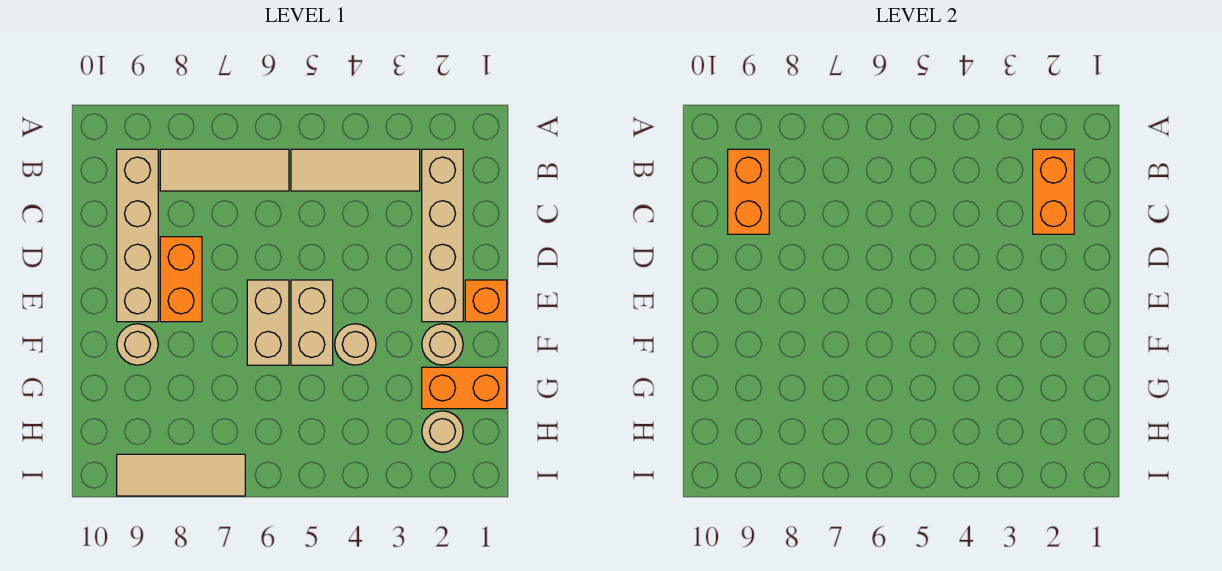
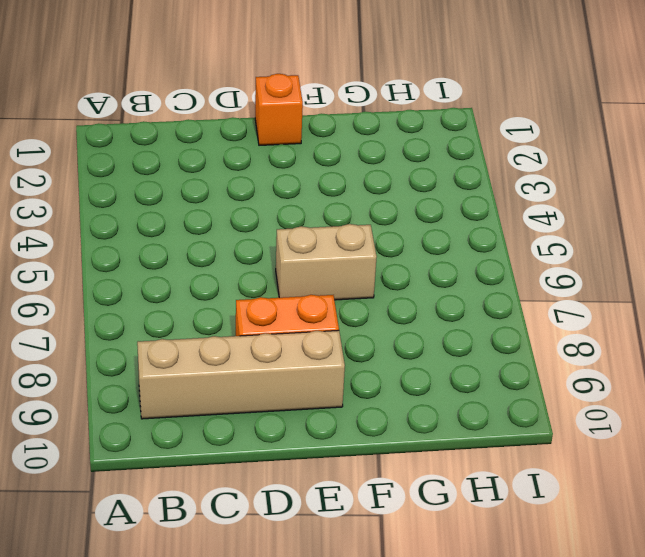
none -> tan brick B2:E2 level 1
none -> tan tile B3:B5 level 1
none -> tan tile B6:B8 level 1

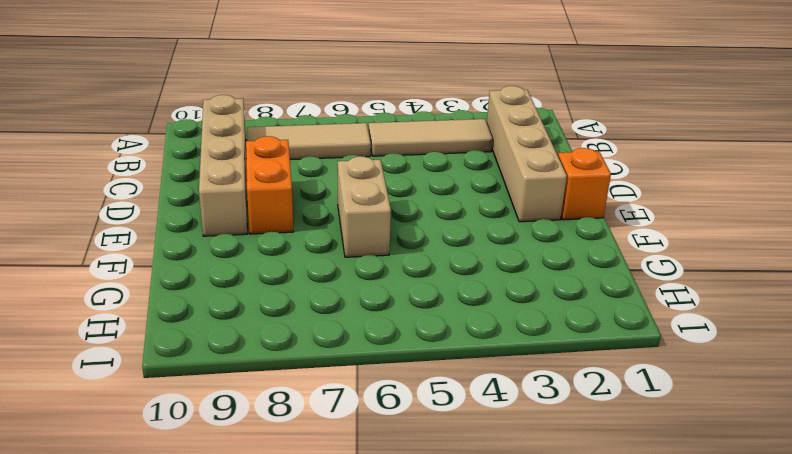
none -> tan brick E5:F5 level 1
none -> tan round brick F2 level 1
none -> tan round brick F4 level 1

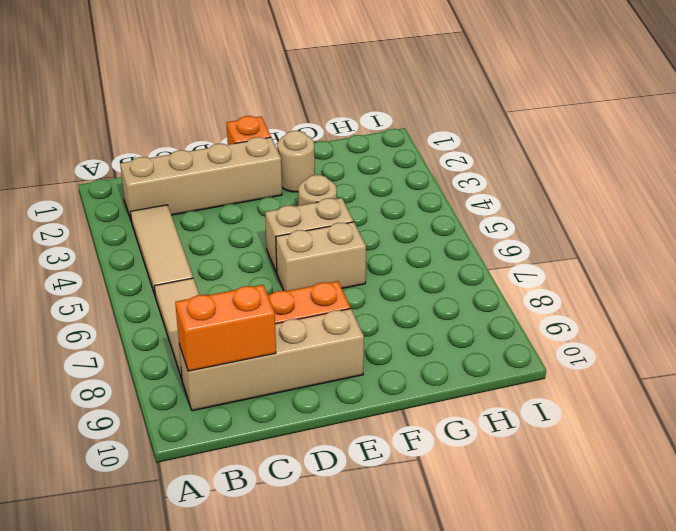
none -> tan round brick F9 level 1
none -> orange brick G1:G2 level 1
none -> tan round brick H2 level 1

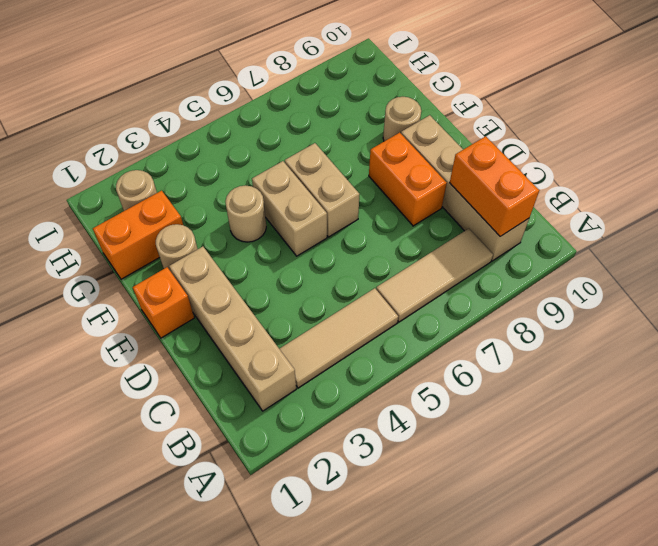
none -> tan tile I7:I9 level 1
none -> orange brick B2:C2 level 2

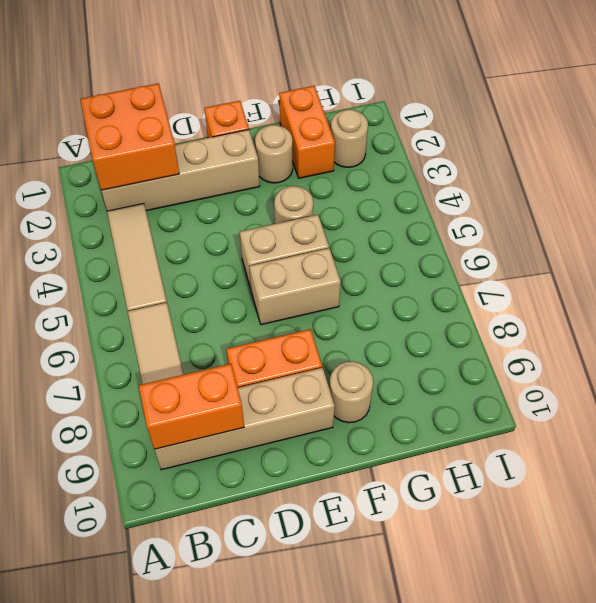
orange brick B1:C2 level 2 -> orange brick B2:C2 level 2
none -> tan tile I7:I9 level 1

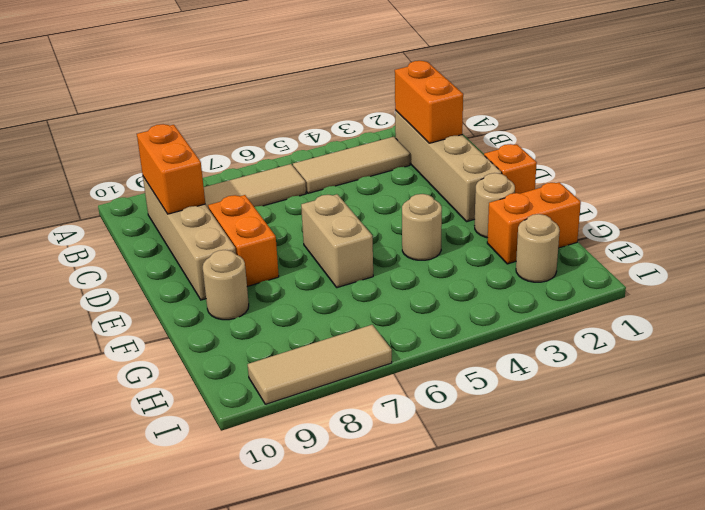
none -> tan brick E5:F5 level 1

